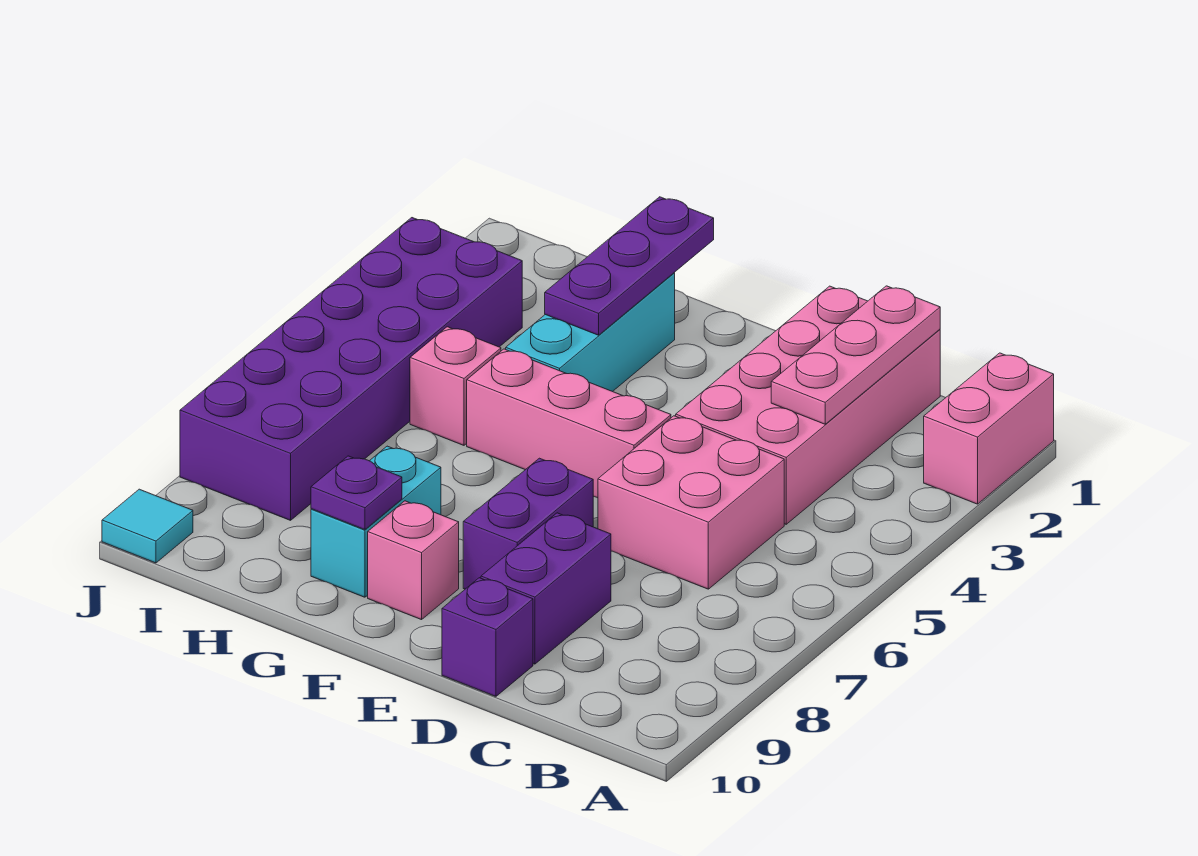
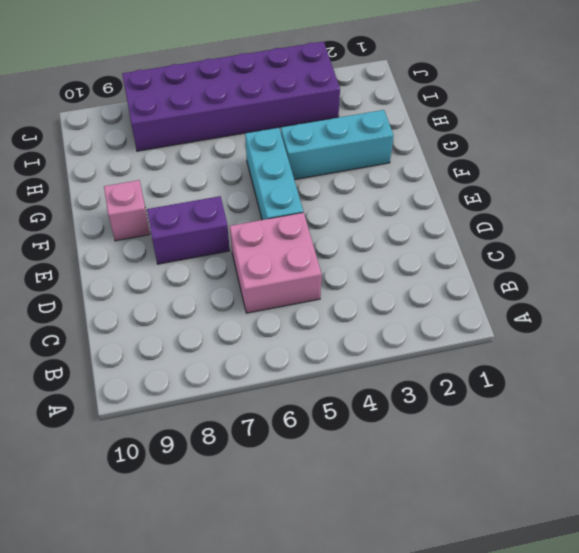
cyan brick E5:G5 level 1 -> pink brick E5:G5 level 1
none -> pink brick A1:A2 level 1
none -> pink brick C1:D4 level 1
none -> purple brick D8:D9 level 1

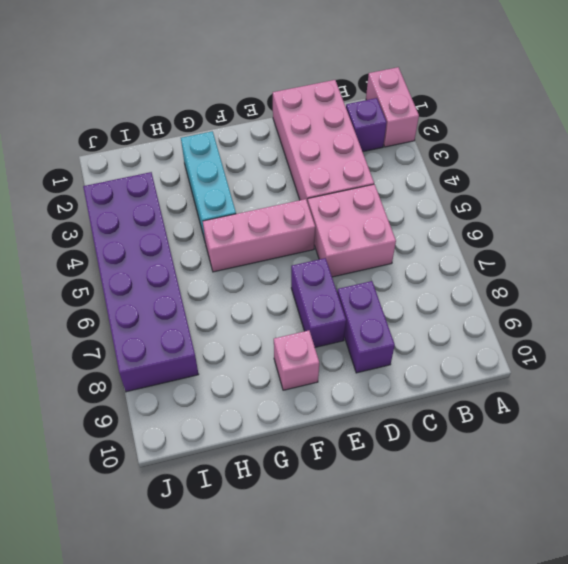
purple brick B2 level 1 -> purple brick D10 level 1
none -> cyan brick G8:G9 level 1
none -> pink brick H5 level 1
none -> cyan tile J10 level 1

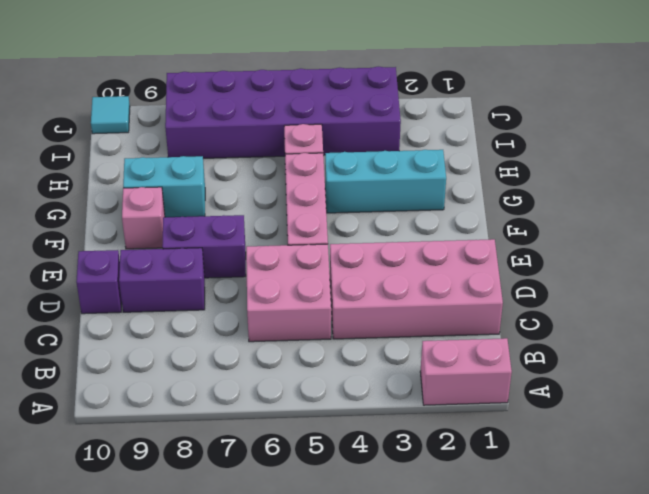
none -> pink plate C1:C3 level 2
none -> purple plate G1:G3 level 2
none -> purple plate G9 level 2

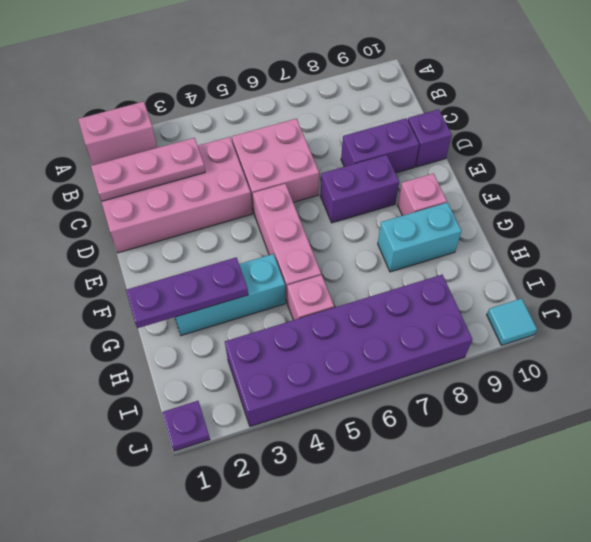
purple plate J1 level 1 -> purple plate G9 level 2

